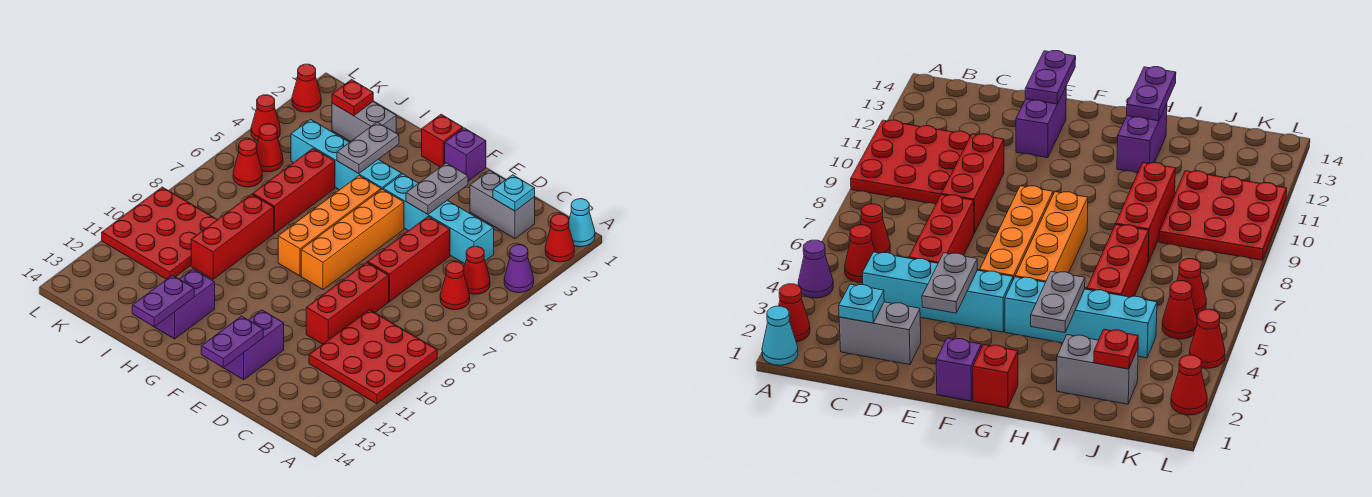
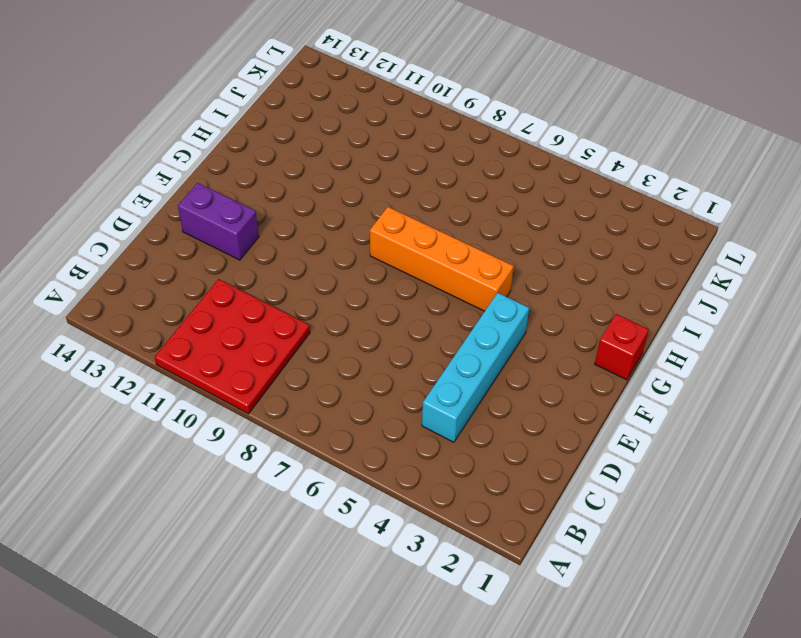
none -> cyan cone A1 level 1
none -> red cone A2 level 1
none -> purple cone A4 level 1
none -> red cone B5 level 1

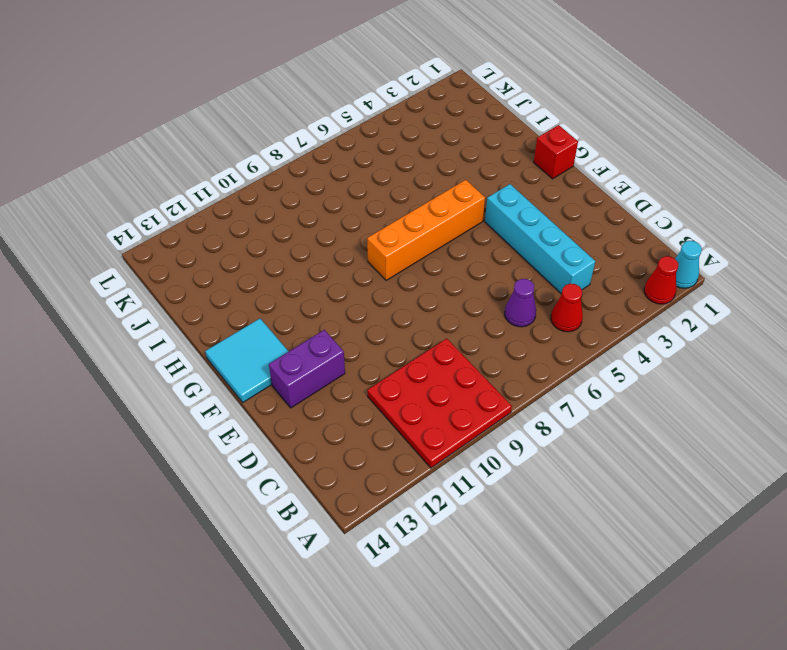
purple cone C6 level 1 -> purple cone A4 level 1
cyan tile F13:G14 level 1 -> none
none -> red cone B6 level 1
none -> grey brick C2:D2 level 1
none -> red brick D5:D7 level 1
none -> red brick D8:D10 level 1

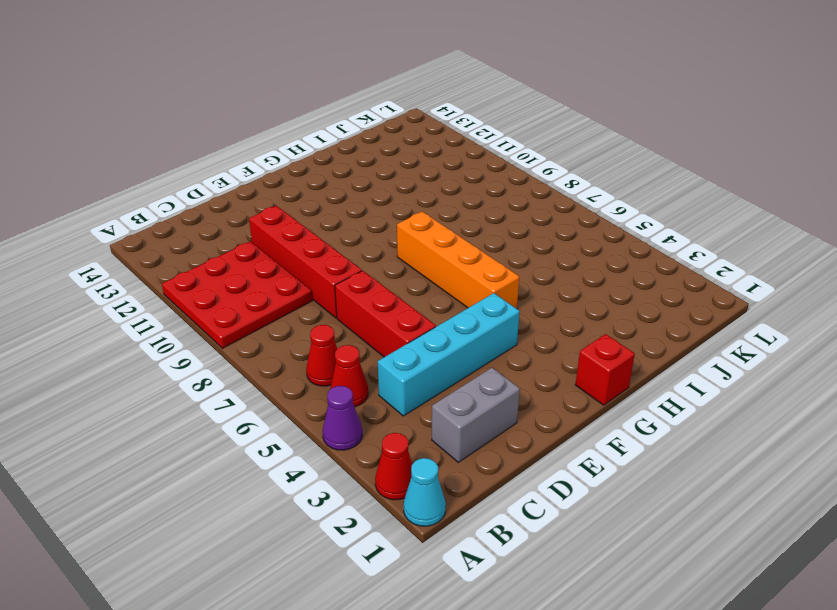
red brick D8:D11 level 1 -> red brick D8:D10 level 1
none -> purple brick E12:E13 level 1
none -> purple brick F1 level 1
none -> orange brick F5:F8 level 1
none -> cyan brick G4:J4 level 1

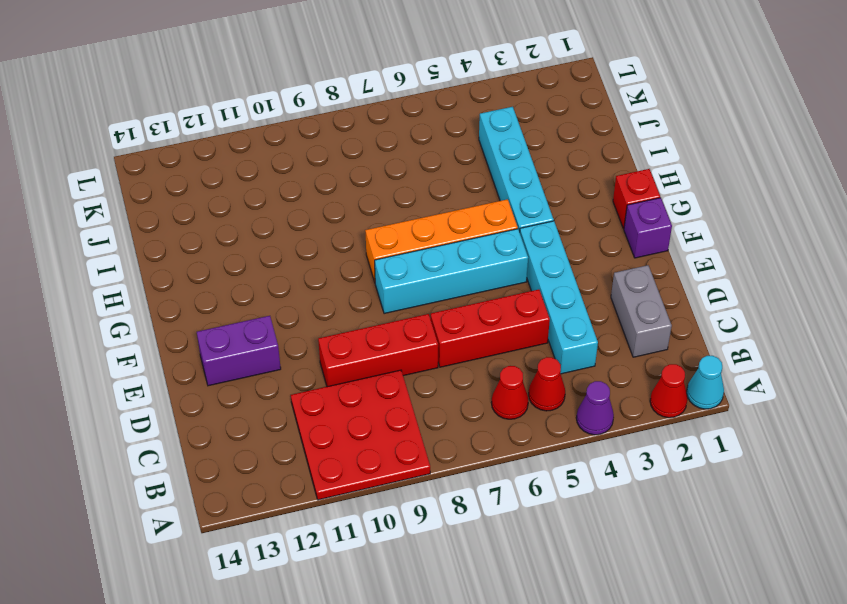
cyan brick F5:F8 level 1 -> orange brick F5:F8 level 1
none -> purple brick H12:H13 level 1
none -> grey brick I2:J2 level 1
none -> red brick I5:I7 level 1
none -> red brick I8:I10 level 1

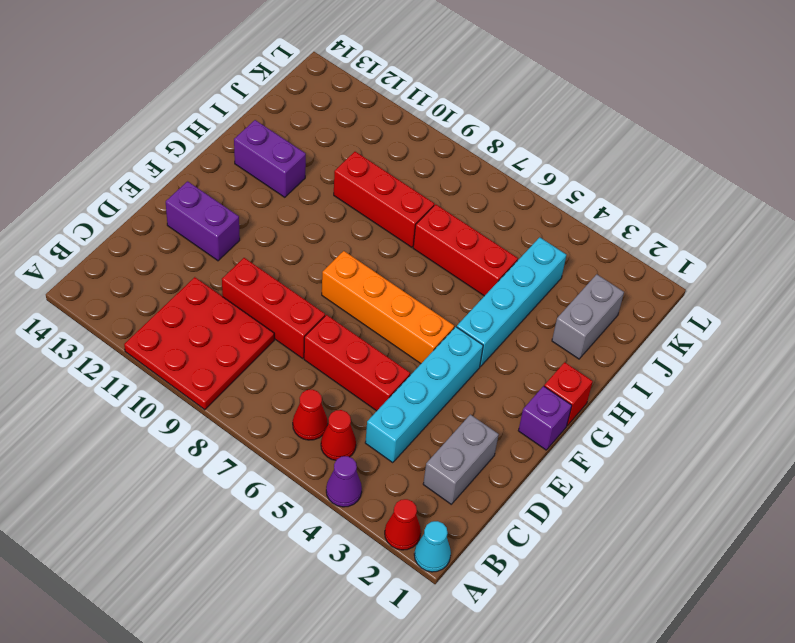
none -> orange brick G5:G8 level 1
none -> red plate J9:L11 level 1
none -> red cone K5 level 1
none -> red cone K6 level 1

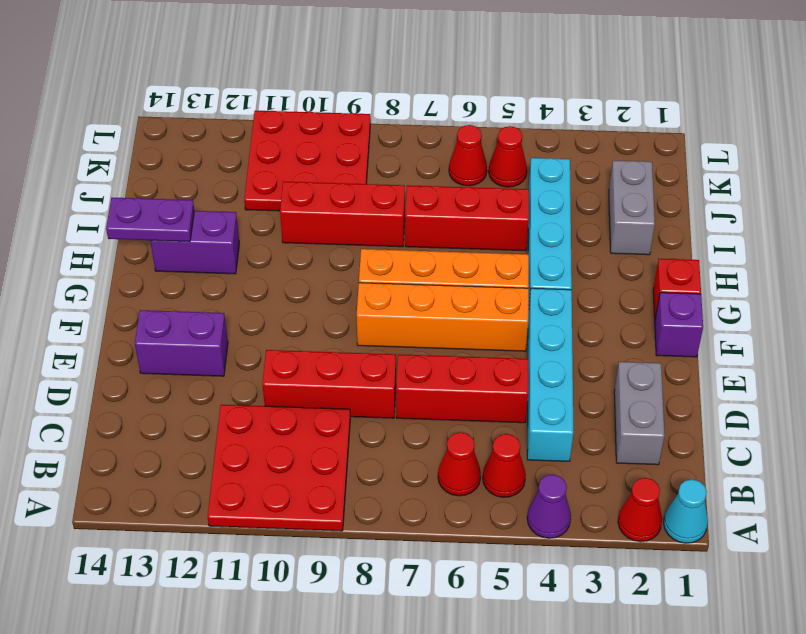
none -> red cone L2 level 1
none -> red cone L4 level 1
none -> cyan plate C2 level 2
none -> grey plate E3:E4 level 2

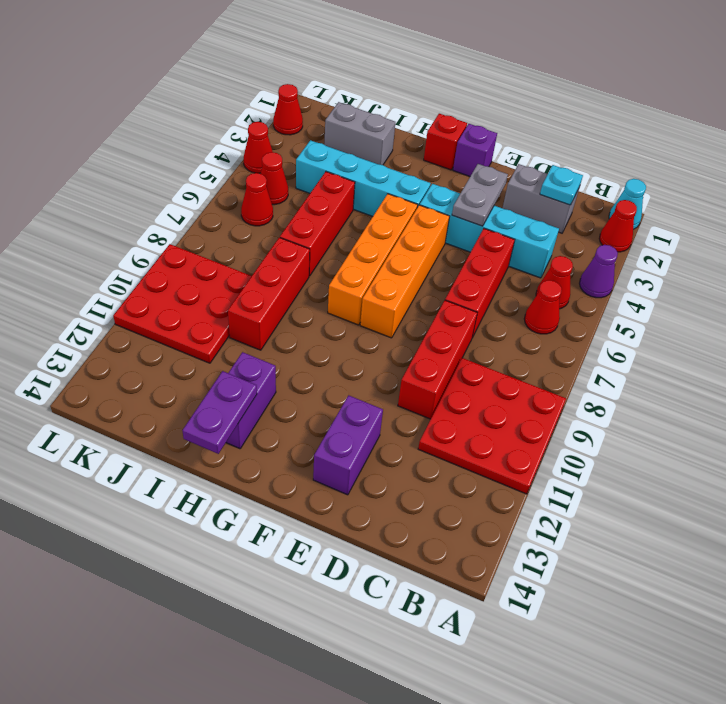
none -> purple plate E13:E14 level 2
none -> grey plate H3:H4 level 2
none -> red plate J2 level 2

